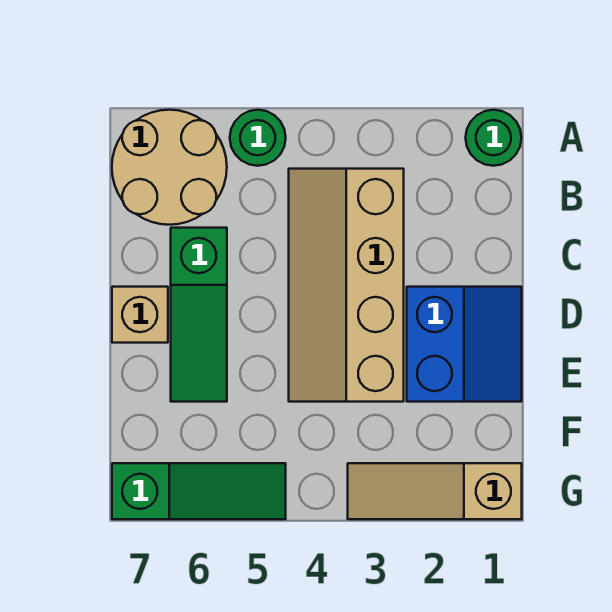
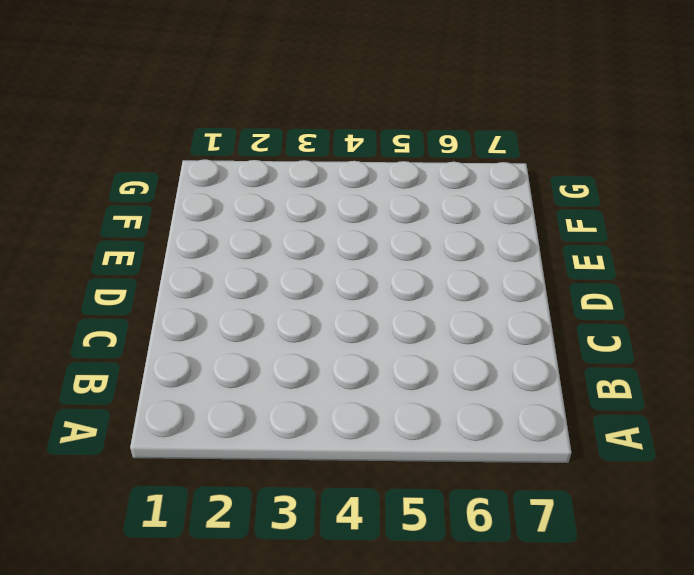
none -> green round brick A1 level 1
none -> green round brick A5 level 1

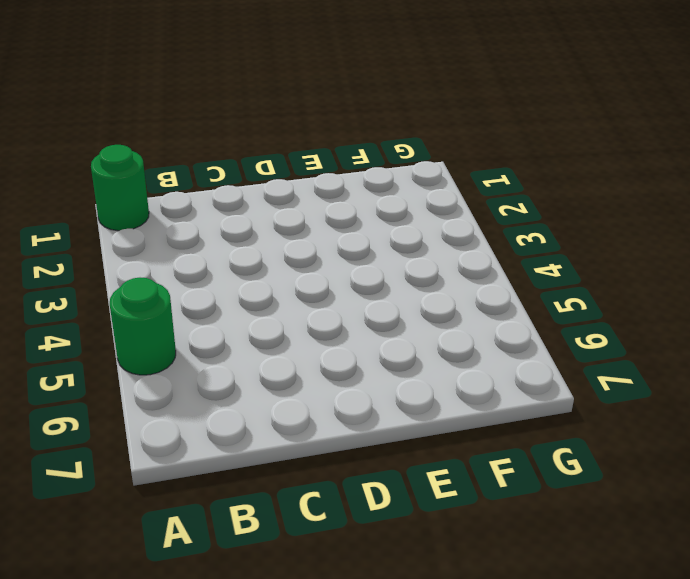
none -> tan round brick A6:B7 level 1
none -> tan slope B3:E4 level 1 top 3

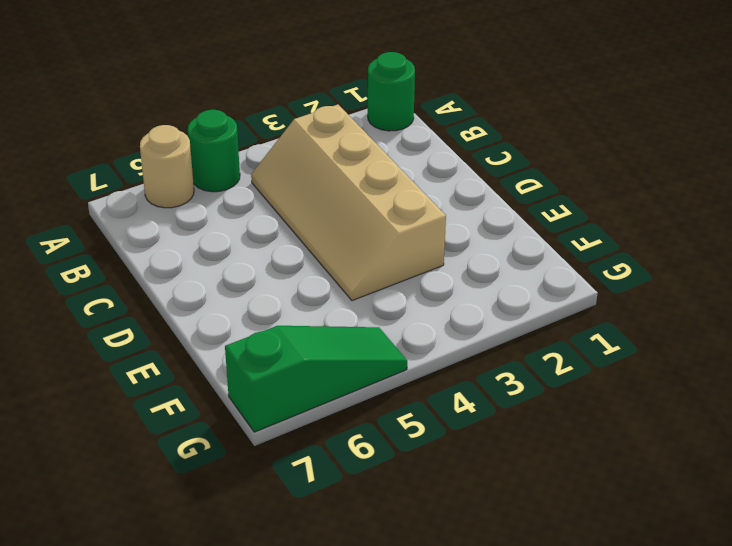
tan round brick A6 level 1 -> tan round brick A6:B7 level 1
none -> green slope C6:E6 level 1 top C
none -> blue slope D1:E2 level 1 top 2

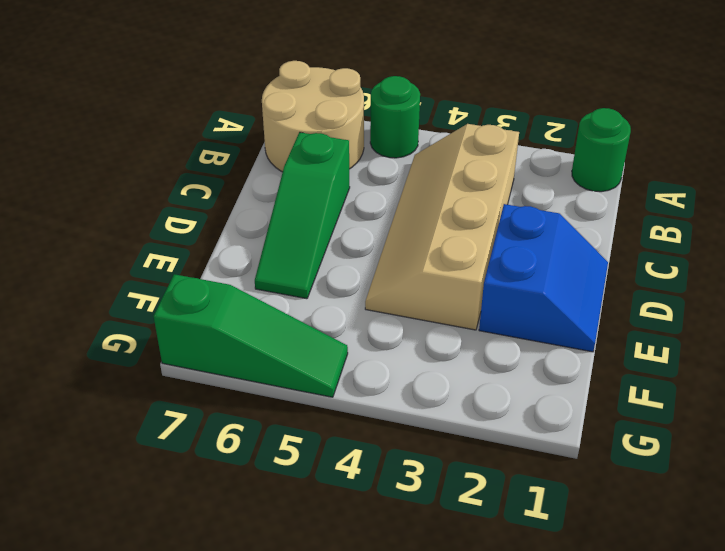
none -> tan brick D7 level 1
none -> tan slope G1:G3 level 1 top 1

